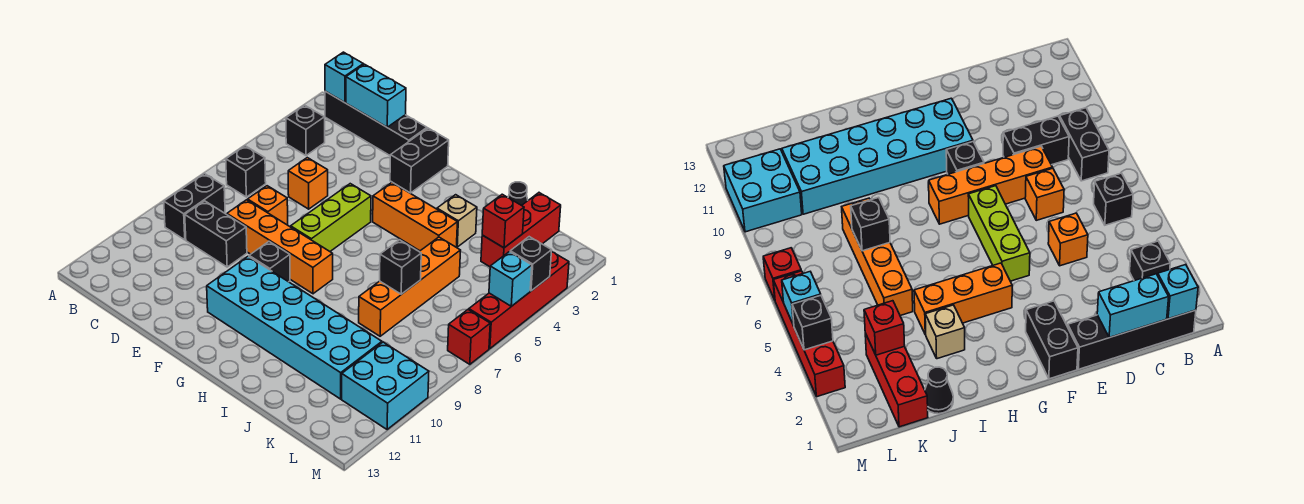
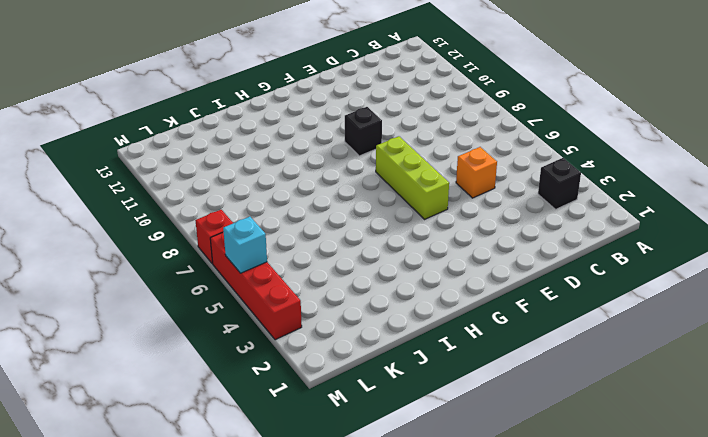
none -> black brick B1:E1 level 1
none -> black brick B6 level 1
none -> black brick B8:B9 level 1

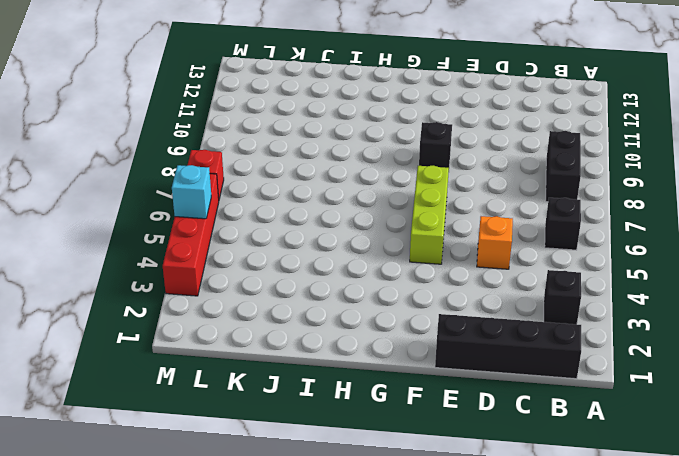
none -> black brick C9:D9 level 1
none -> orange brick D7 level 1
none -> orange brick D8:G8 level 1

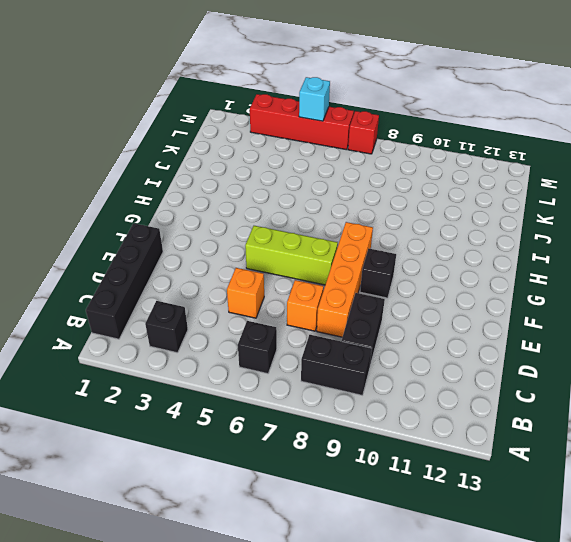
none -> black brick F1:F2 level 1
none -> cyan brick F10:K11 level 1
none -> orange brick G4:I4 level 1

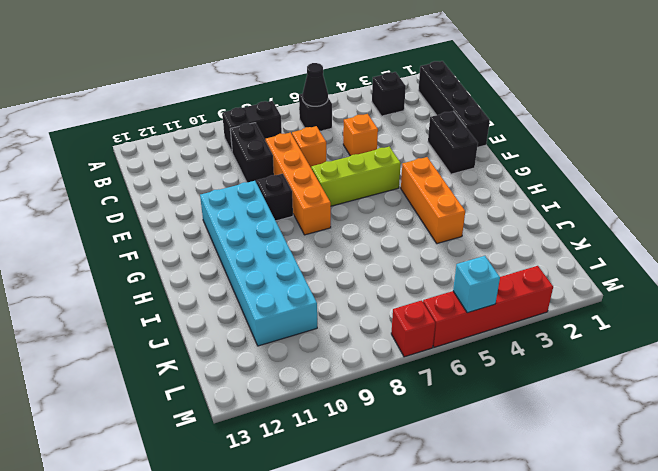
black cone B6 level 2 -> black cone J1 level 1
black brick E2:F2 level 1 -> black brick F1:F2 level 1
none -> tan brick I3 level 1
none -> orange brick J5:J8 level 1
none -> red brick K1:K3 level 1

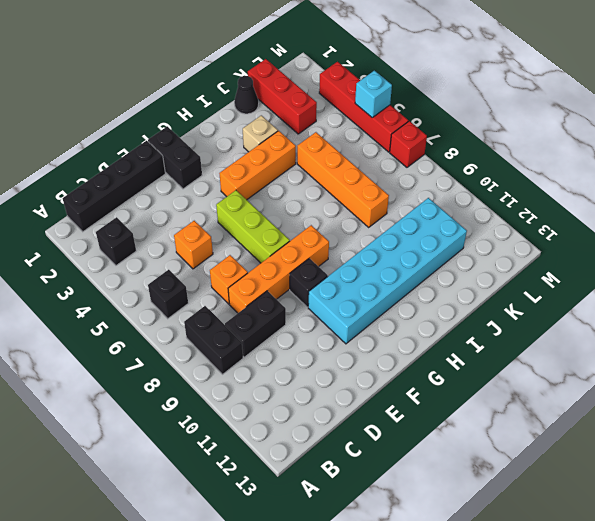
none -> cyan brick L10:M11 level 1
none -> cyan brick B1 level 2
none -> cyan brick C1:D1 level 2

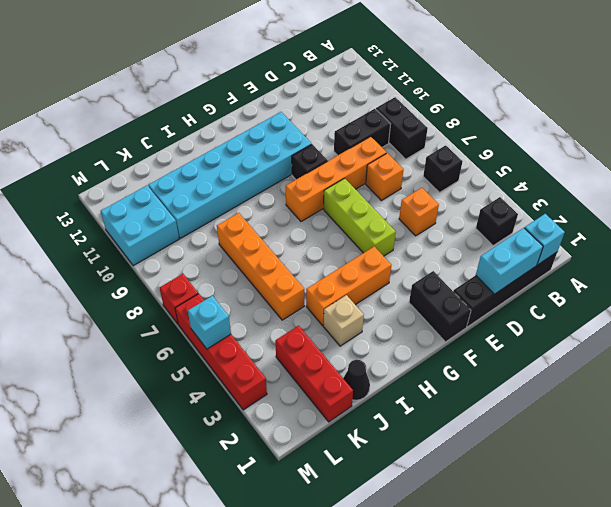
none -> black brick J7 level 2
none -> red brick K3 level 2
none -> black brick M4 level 2

